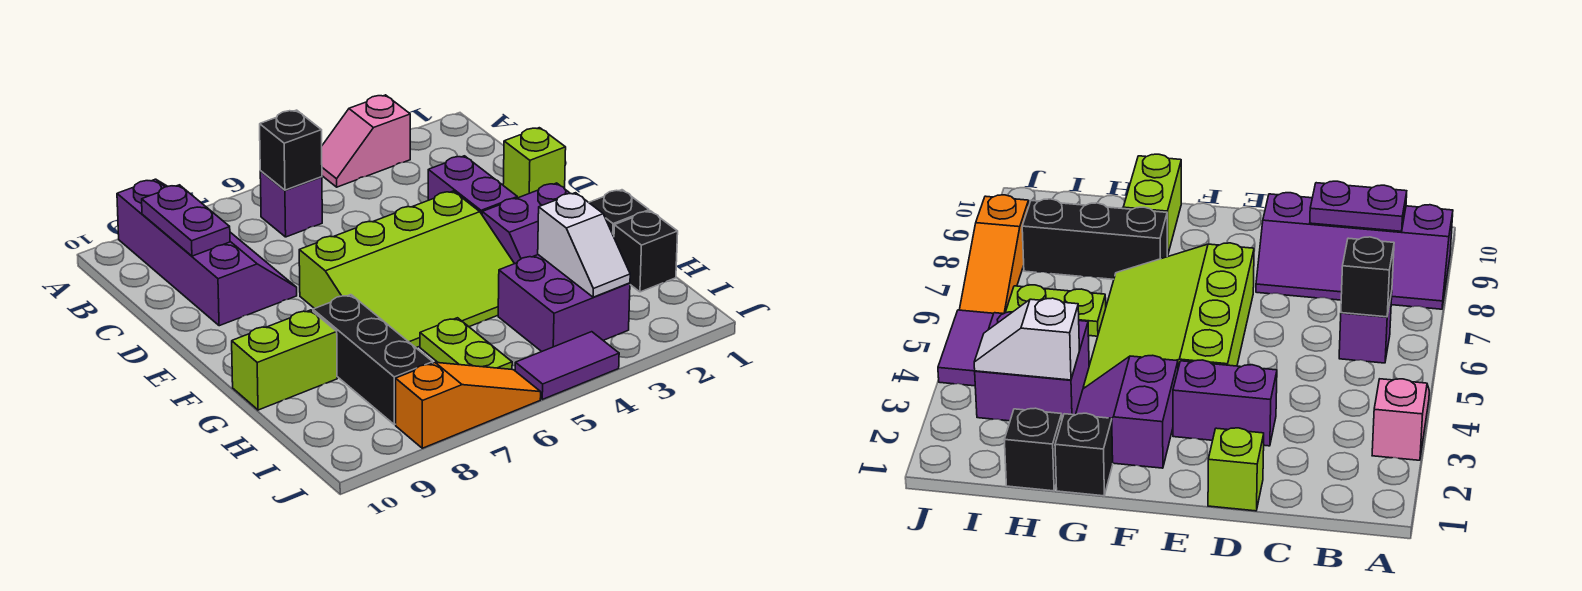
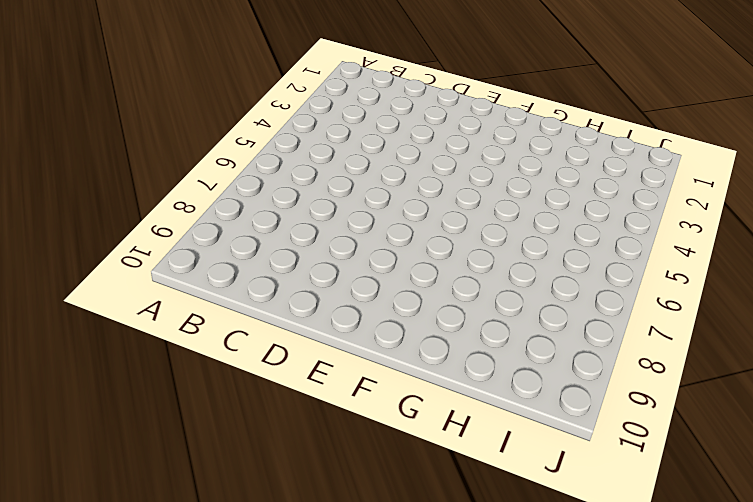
none -> pink slope A3:A4 level 1 top 3
none -> purple slope A8:D9 level 1 top 9
none -> purple brick B6 level 1

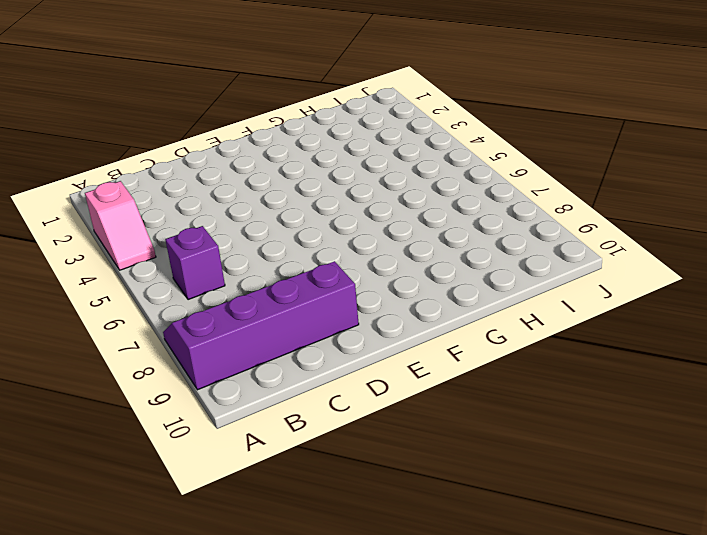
none -> lime brick D1 level 1
none -> purple brick D3:E3 level 1
none -> lime slope E4:G7 level 1 top E

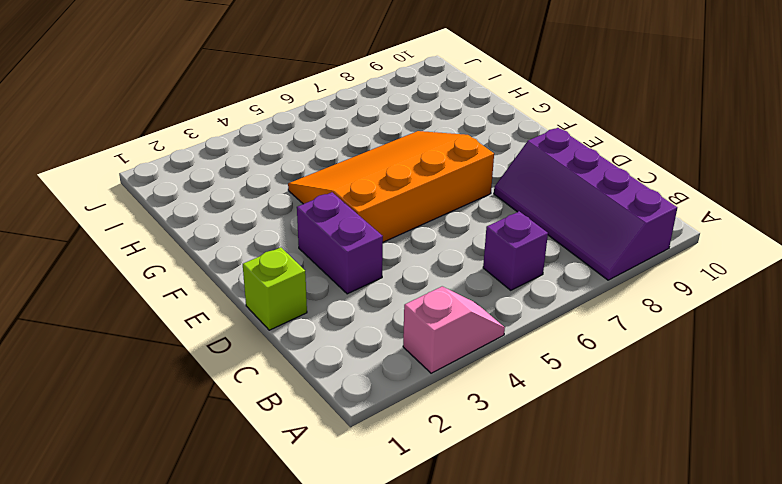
orange slope E4:G7 level 1 top E -> lime slope E4:G7 level 1 top E
none -> purple slope F2:G3 level 1 top F
none -> black brick G1 level 1
none -> black brick G8:I8 level 1

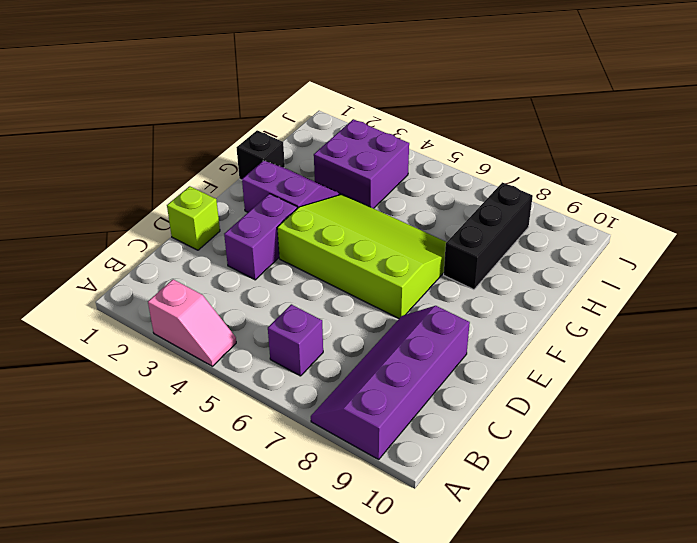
none -> lime brick G9:G10 level 1
none -> black brick H1 level 1
none -> lime plate H6:I6 level 1

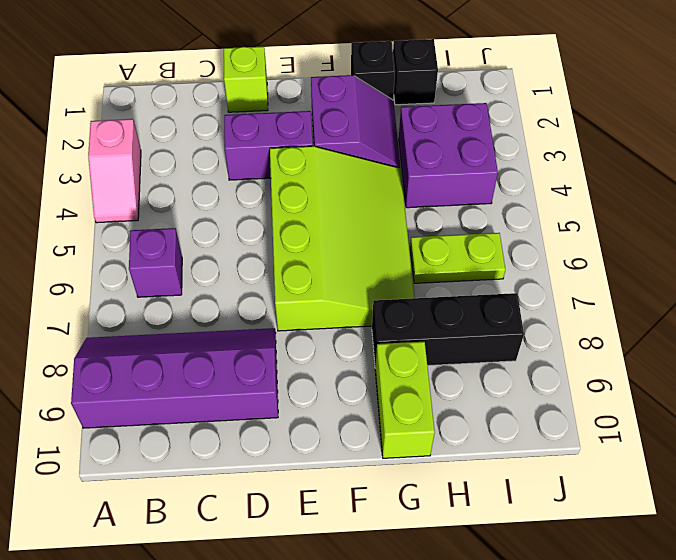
none -> purple tile J4:J5 level 1
none -> orange slope J6:J8 level 1 top 8
none -> black brick B6 level 2

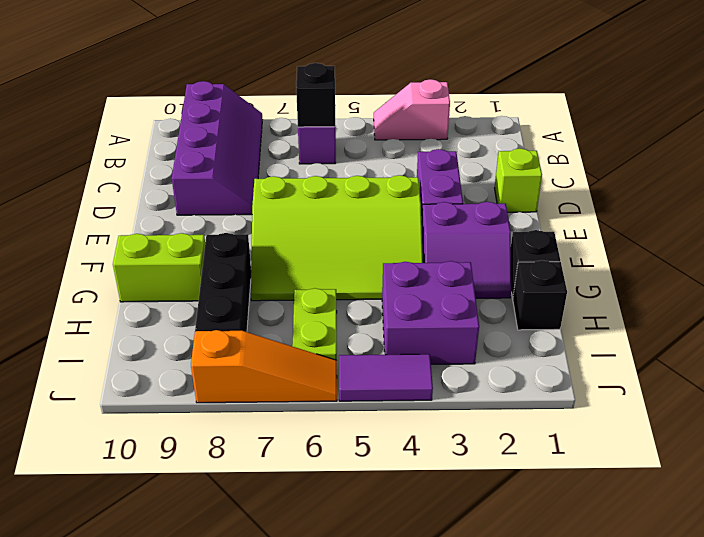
none -> purple plate B9:C9 level 2
none -> white slope H3:I3 level 2 top H

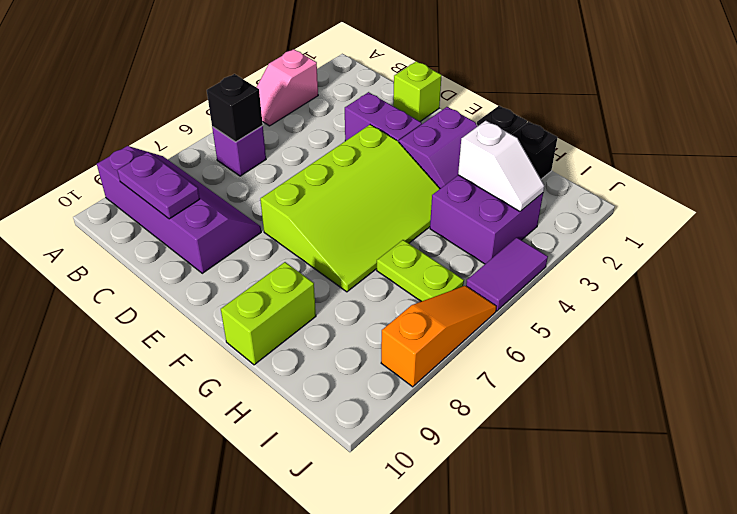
none -> black brick G8:I8 level 1

